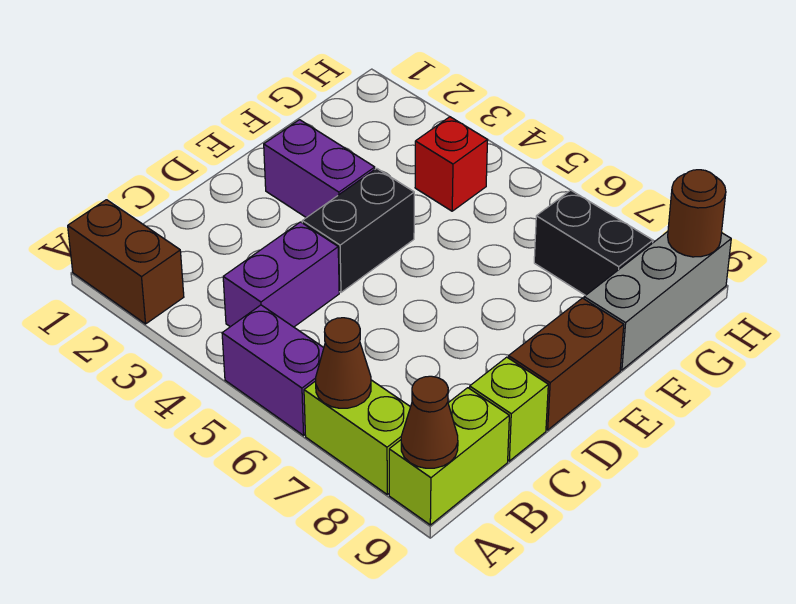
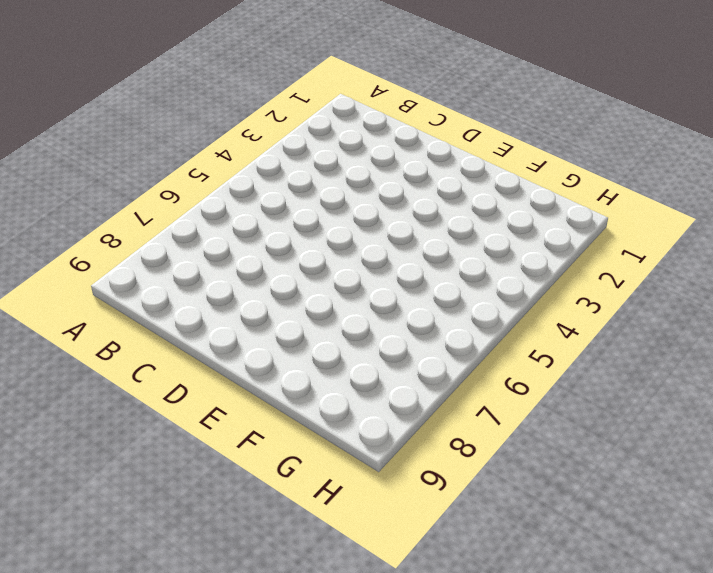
none -> brown brick A1:A2 level 1
none -> purple brick A5:A6 level 1
none -> lime brick A7:A8 level 1

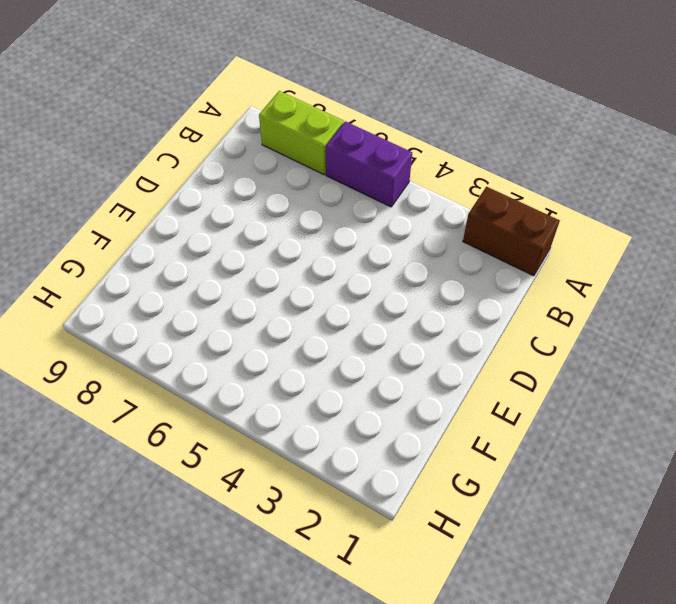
none -> lime brick A9:B9 level 1
none -> purple brick B4:C4 level 1
none -> lime brick C9 level 1

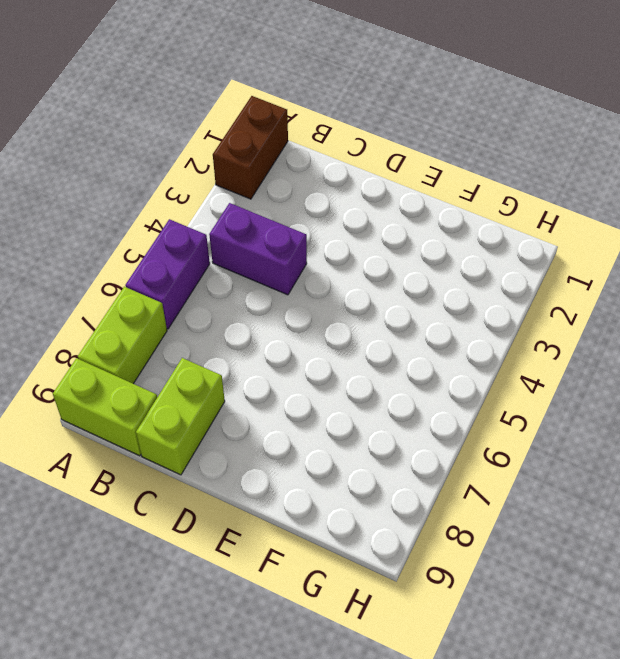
lime brick C8:C9 level 1 -> lime brick C9 level 1
none -> black brick D4:E4 level 1
none -> brown brick D9:E9 level 1
none -> purple brick E2:E3 level 1

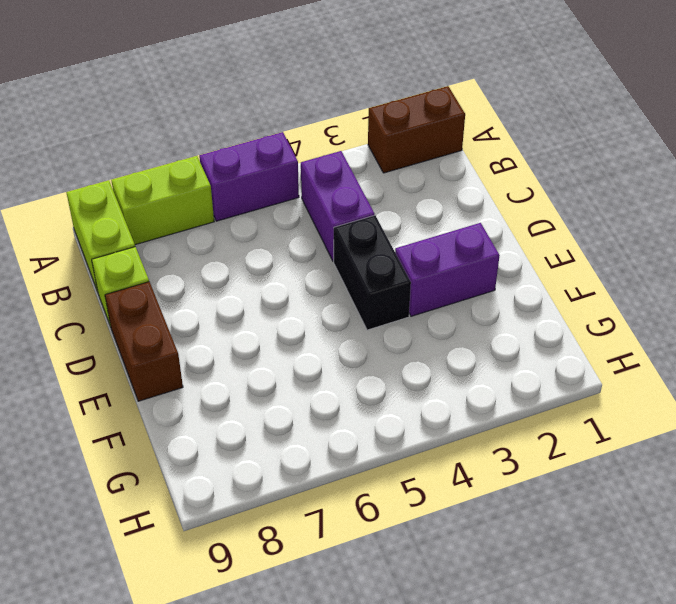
none -> grey brick F9:H9 level 1
none -> red brick G4 level 1
none -> black brick G7:G8 level 1

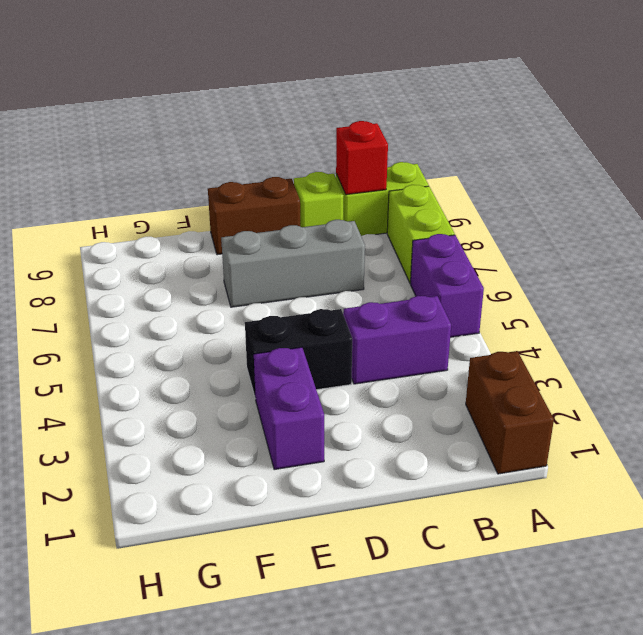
red brick B9 level 2 -> red brick G4 level 1
grey brick C7:E7 level 1 -> grey brick F9:H9 level 1
none -> black brick G7:G8 level 1
none -> brown cone A7 level 2
none -> brown cone A9 level 2

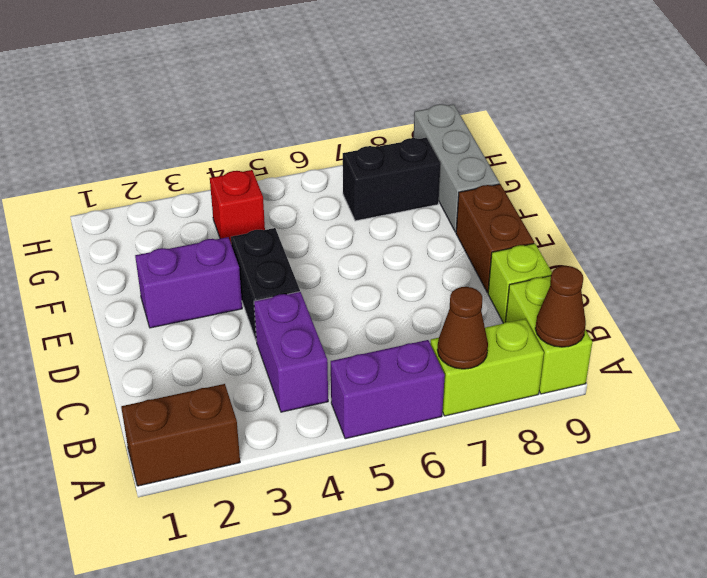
none -> brown round brick H9 level 2

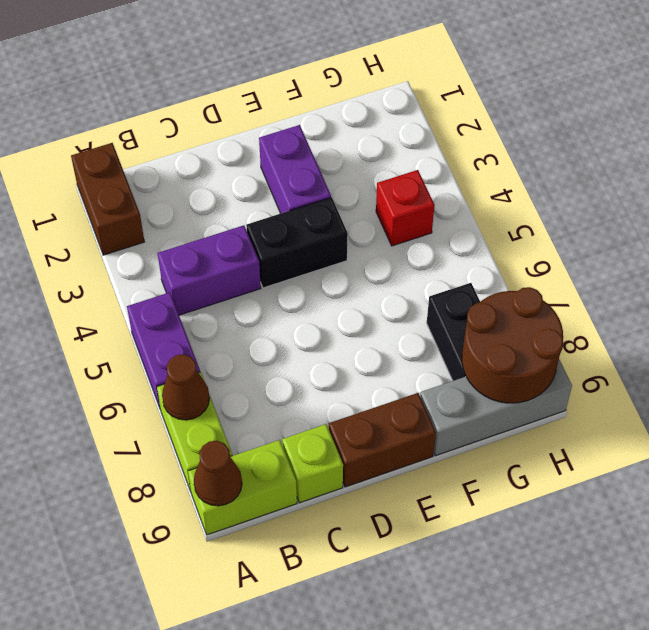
brown round brick G8:H9 level 2 -> brown round brick H9 level 2

